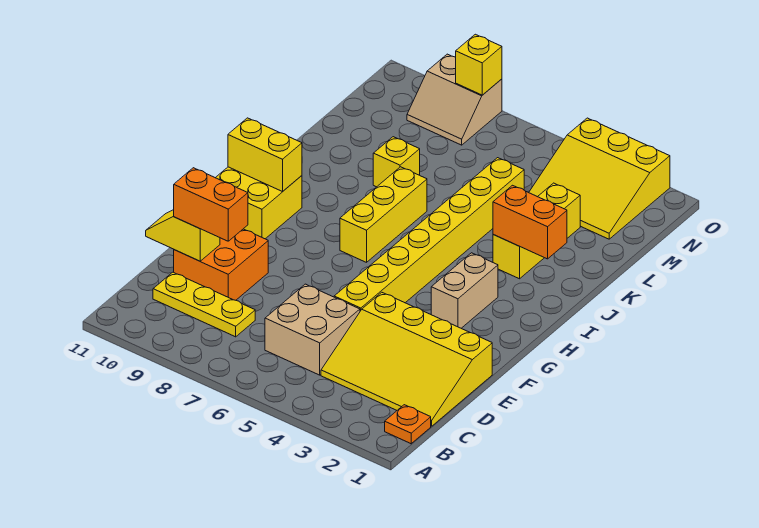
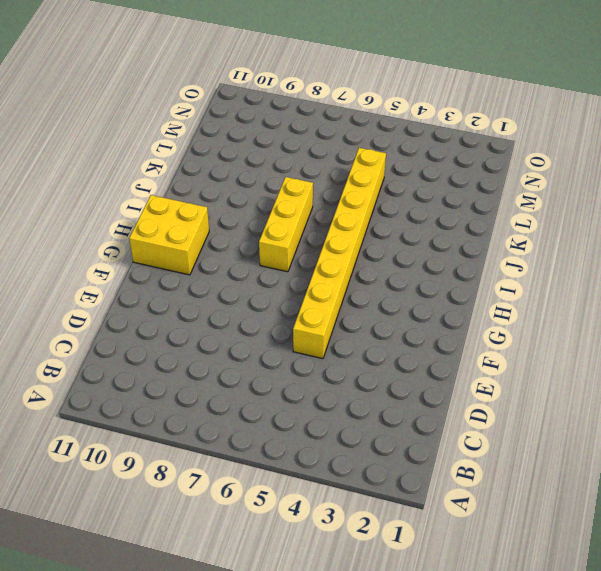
none -> orange plate B1 level 1
none -> yellow slope C1:E4 level 1 top E
none -> tan brick C5:D6 level 1

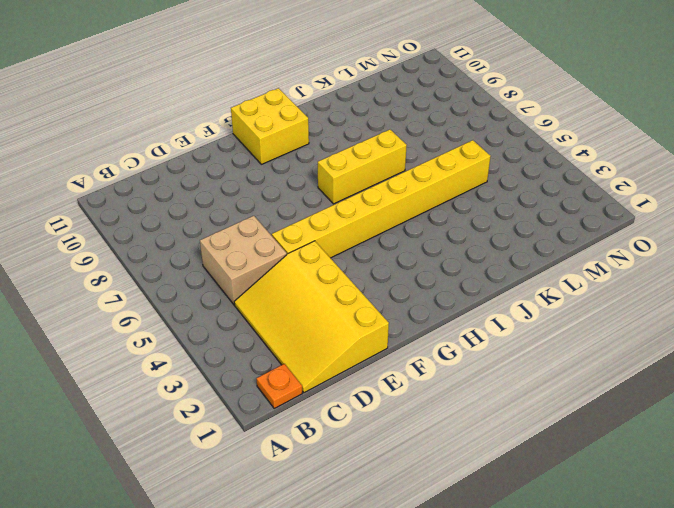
none -> yellow plate C8:C10 level 1
none -> orange brick D9:E10 level 1
none -> tan brick G3:H3 level 1

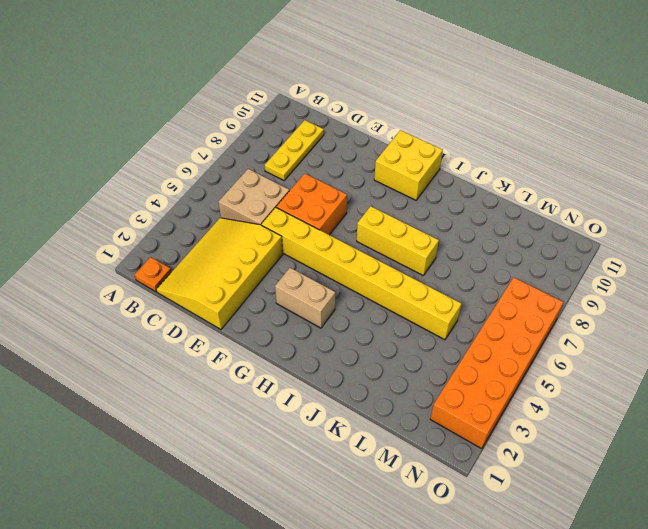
orange brick E6:F7 level 1 -> orange brick D9:E10 level 1
orange brick N2:O7 level 1 -> yellow slope M2:O4 level 1 top O
none -> yellow brick J3:L3 level 1
none -> yellow brick K8 level 1
none -> tan slope N8:O9 level 1 top O

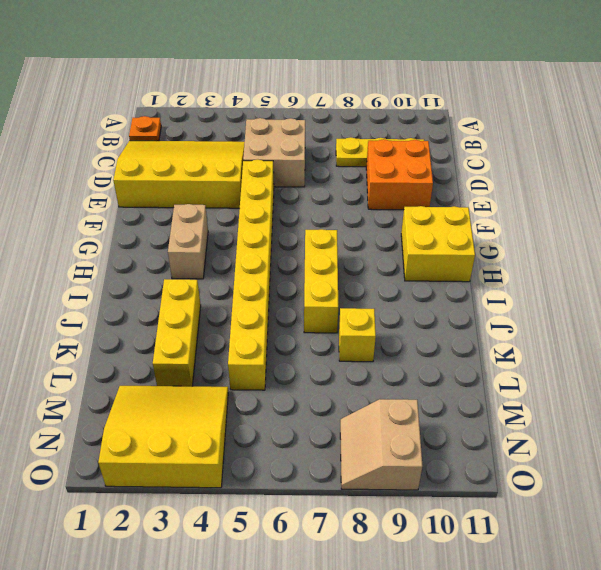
tan slope N8:O9 level 1 top 9 -> tan slope N8:O9 level 1 top O
none -> yellow slope D10:D11 level 2 top 10
none -> yellow brick H10:H11 level 2
none -> orange brick J2:J3 level 2

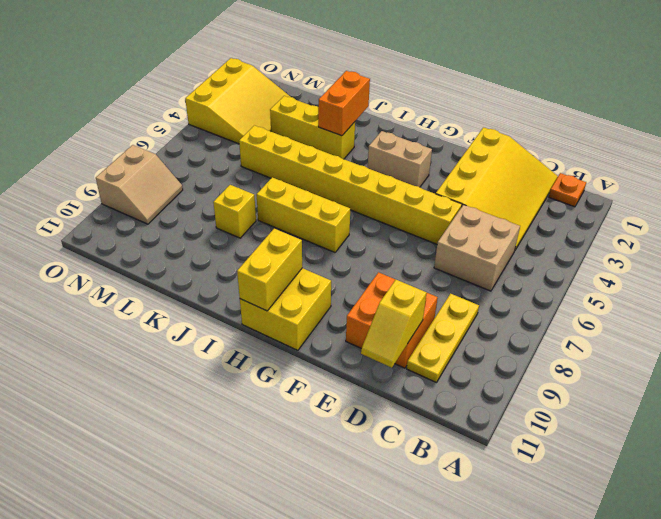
none -> yellow brick O8 level 2
none -> orange brick D9:D10 level 3

